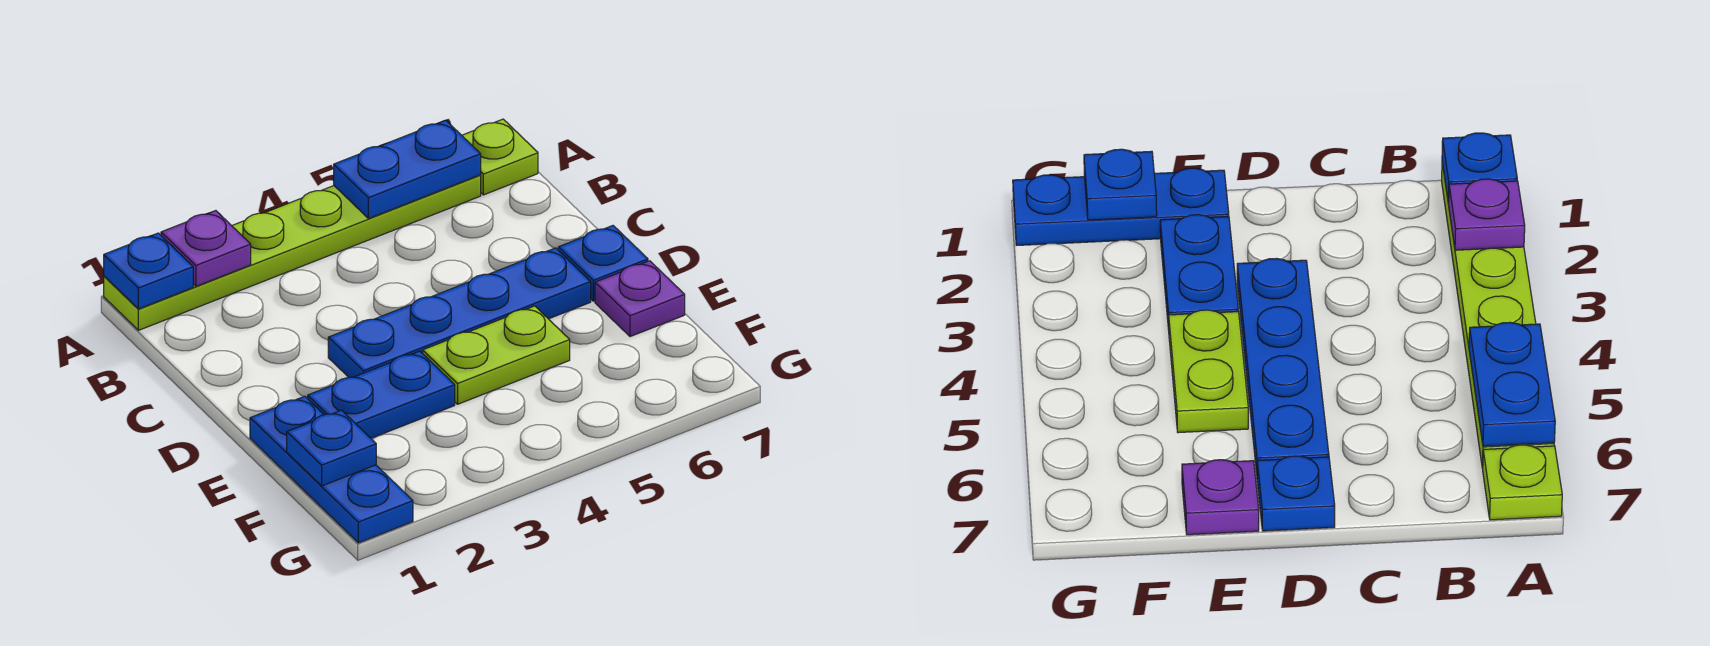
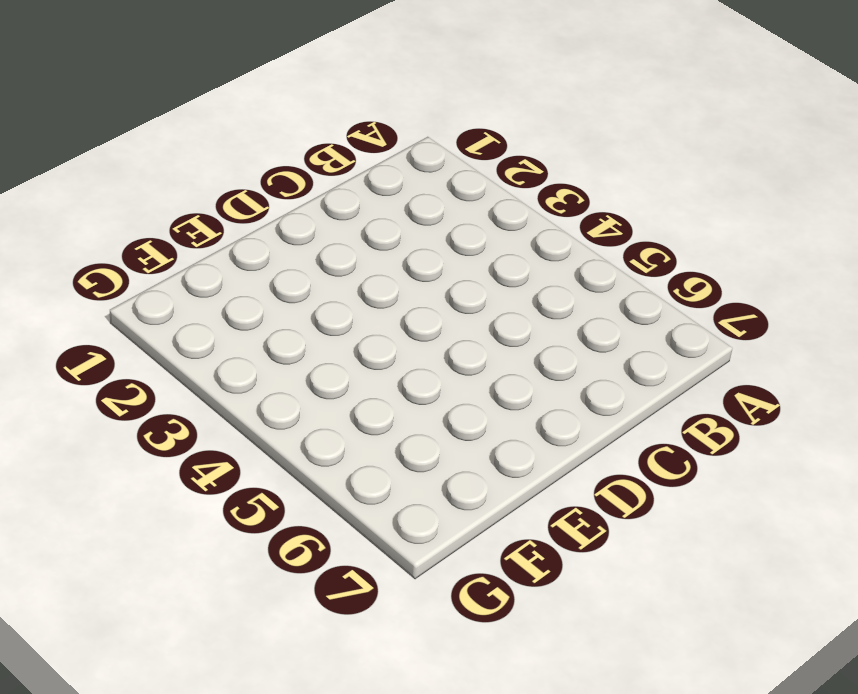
none -> lime plate A1:A6 level 1
none -> lime plate A7 level 1
none -> blue plate D3:D6 level 1

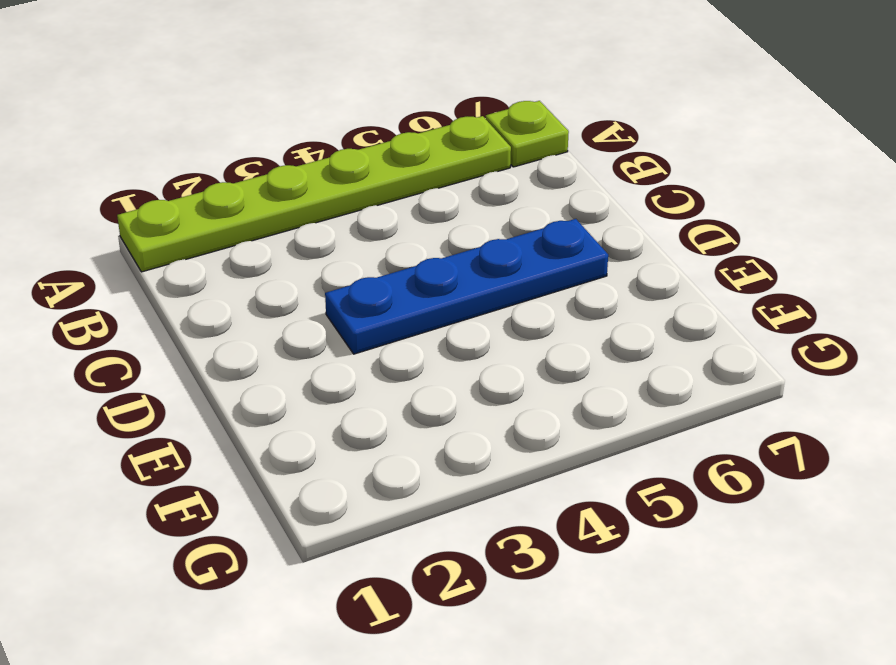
none -> blue plate D7 level 1
none -> blue plate E1:G1 level 1
none -> blue plate E2:E3 level 1

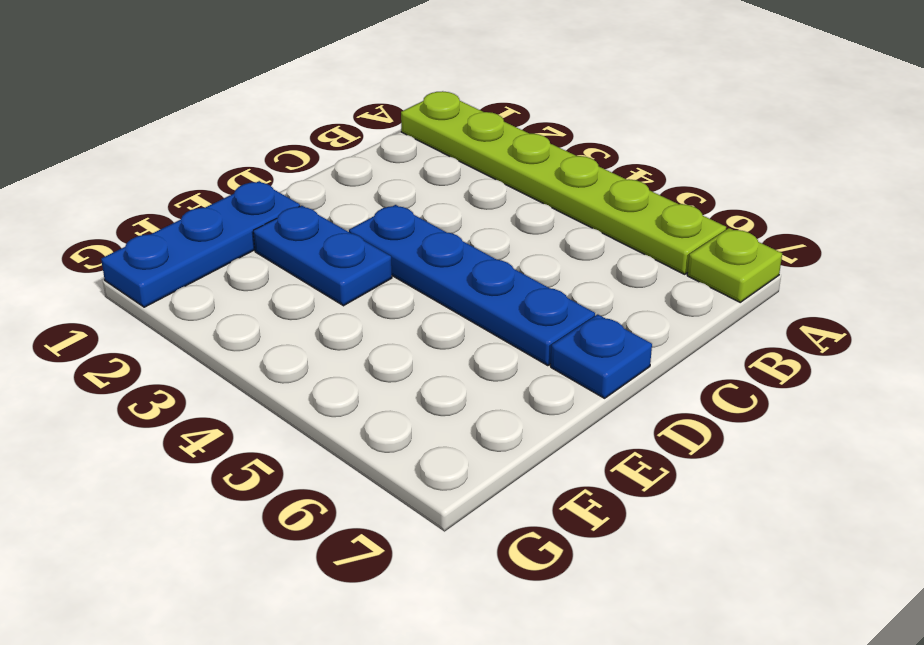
none -> lime plate E4:E5 level 1
none -> purple plate E7 level 1
none -> blue plate A1 level 2

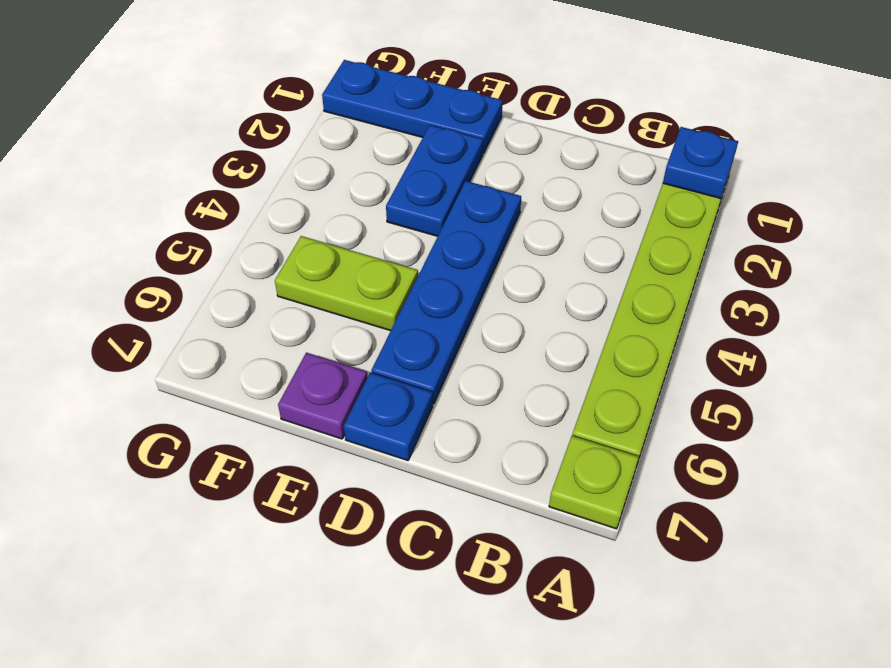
lime plate E5:F5 level 1 -> lime plate E4:E5 level 1
none -> purple plate A2 level 2
none -> blue plate A5:A6 level 2
none -> blue plate F1 level 2

